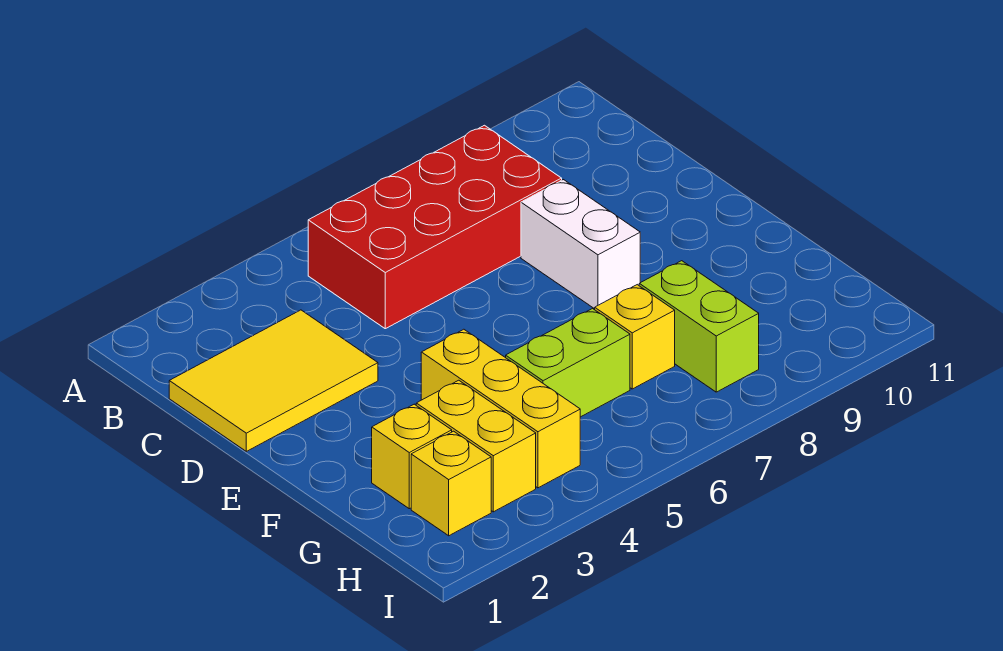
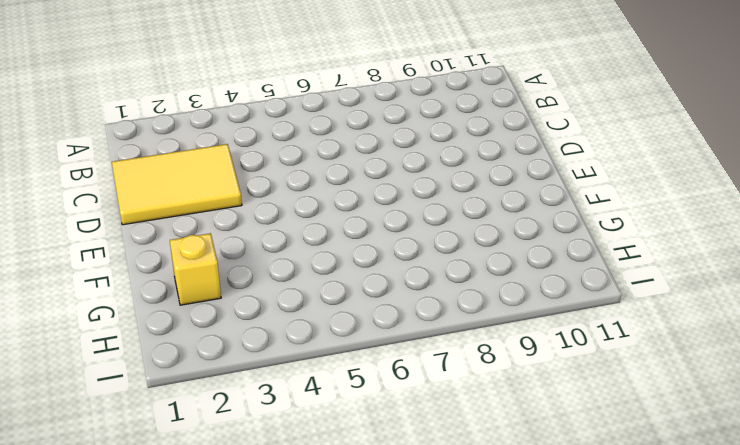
none -> red brick B5:C8 level 1
none -> white brick D8:E8 level 1

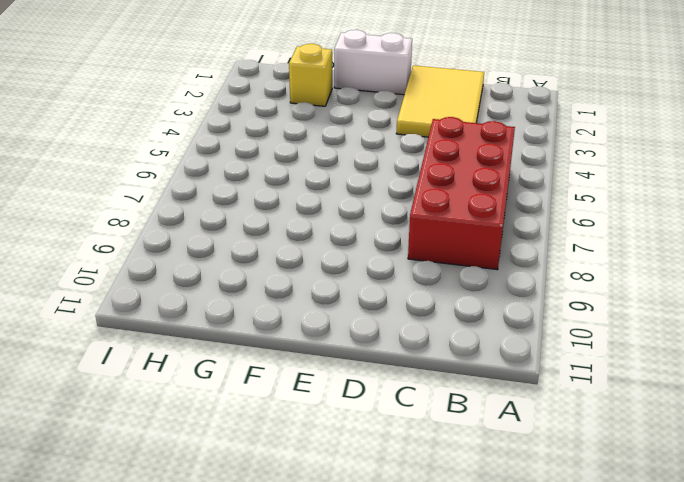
white brick E1:F1 level 1 -> white brick D8:E8 level 1
none -> yellow brick F4:H4 level 1
none -> yellow brick G3:H3 level 1

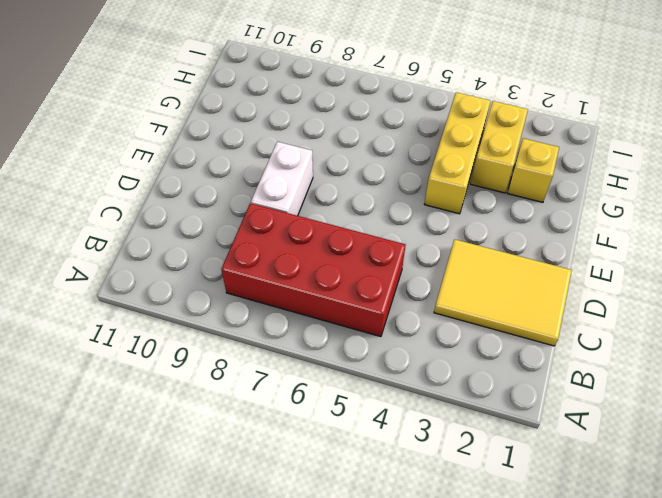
none -> lime brick G5:G6 level 1
none -> yellow brick G7 level 1

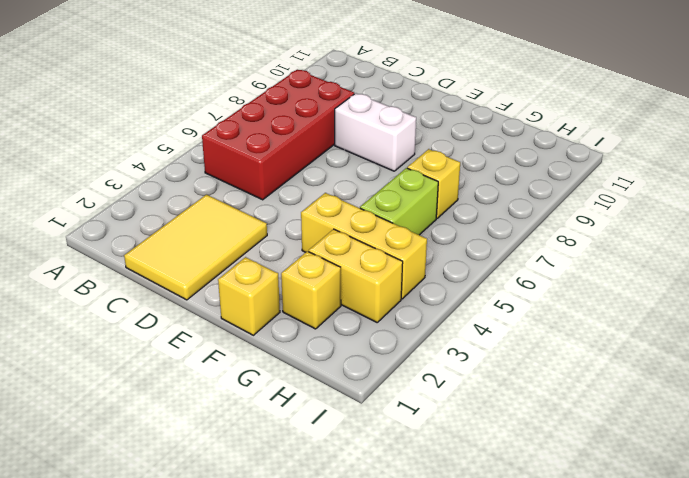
yellow brick F1 level 1 -> yellow brick H2 level 1
none -> lime brick G8:H8 level 1

